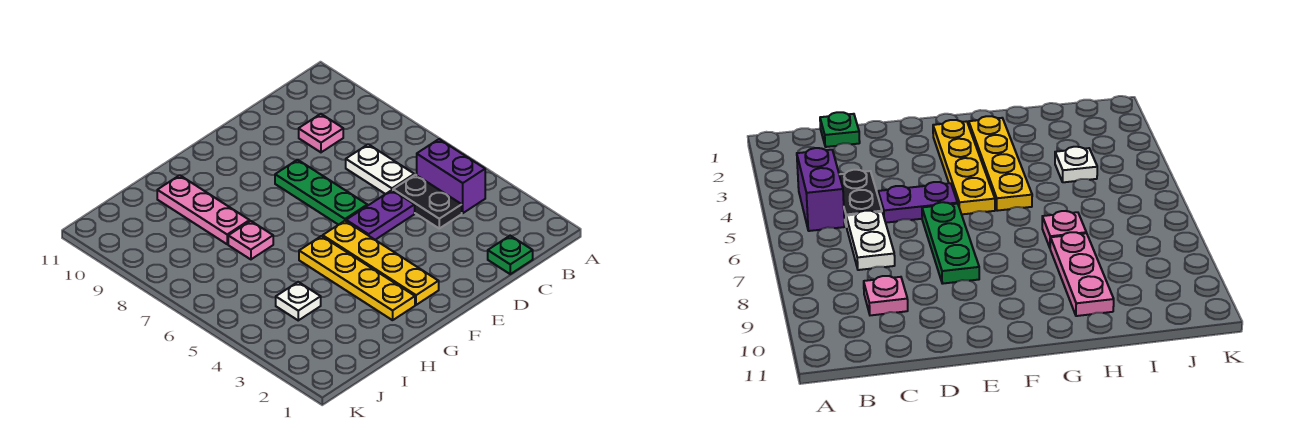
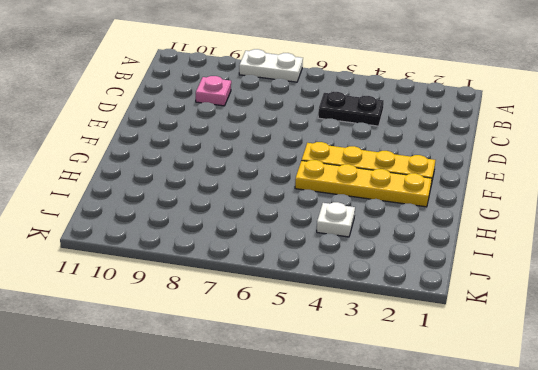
white plate A7:A8 level 1 -> white plate C6:C7 level 1
none -> purple brick B4:B5 level 1
none -> green plate C1 level 1
none -> purple plate D5:E5 level 1

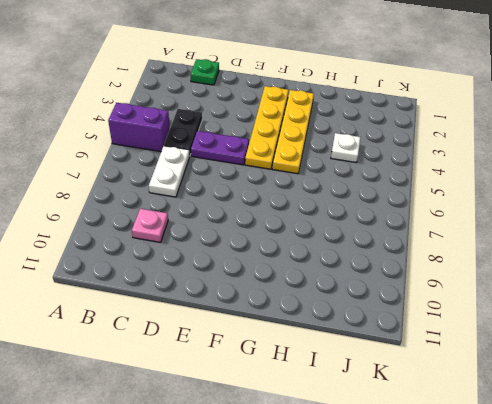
purple brick A5:B5 level 1 -> purple brick B4:B5 level 1
none -> green plate E6:E8 level 1
none -> pink plate H7 level 1
none -> pink plate H8:H10 level 1

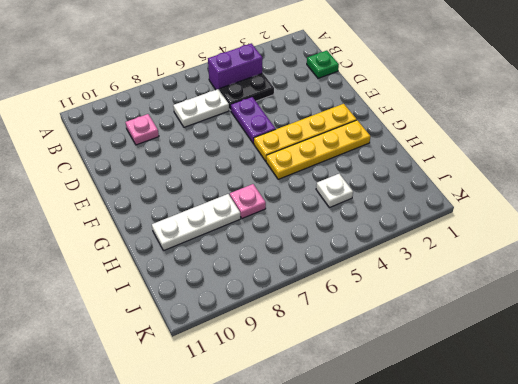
white plate H8:H10 level 1 -> pink plate H8:H10 level 1
none -> green plate E6:E8 level 1

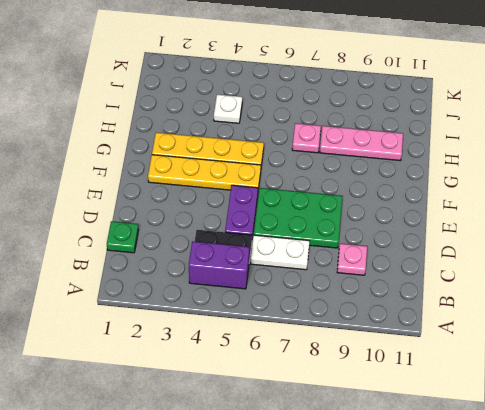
green plate D6:E8 level 1 -> green plate E6:E8 level 1

